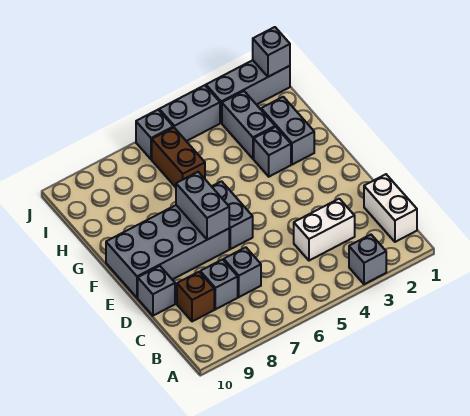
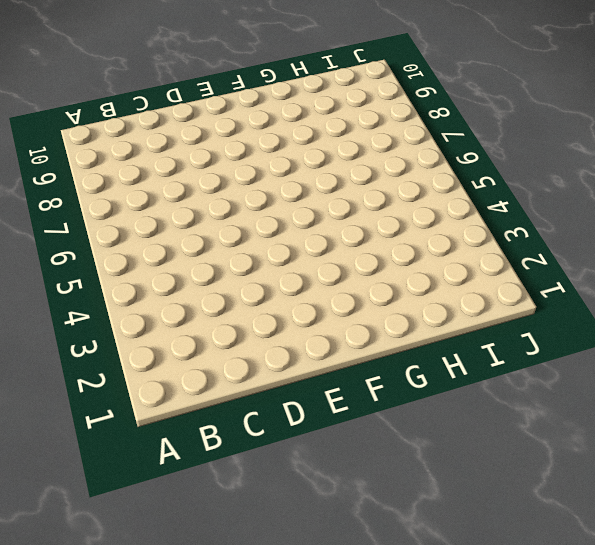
none -> grey brick A3 level 1
none -> white brick B1:C1 level 1
none -> white brick C3:C4 level 1

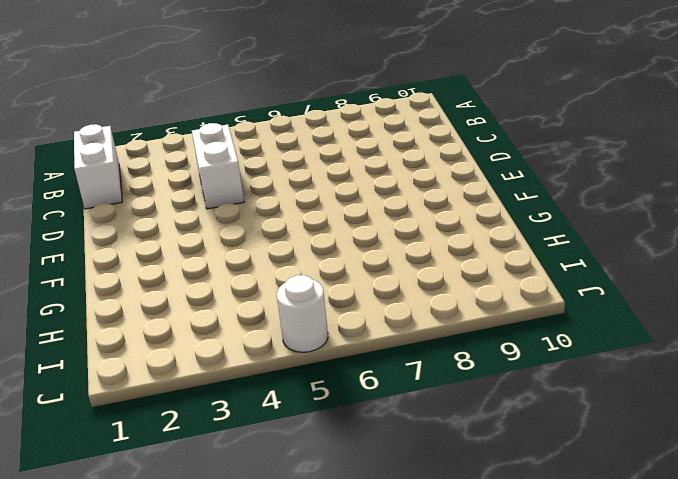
white brick C4:D4 level 1 -> white brick C3:C4 level 1
white round brick J5 level 1 -> grey brick J4:J5 level 1
none -> grey brick A3 level 1
none -> grey brick C7 level 1
none -> grey brick C8 level 1

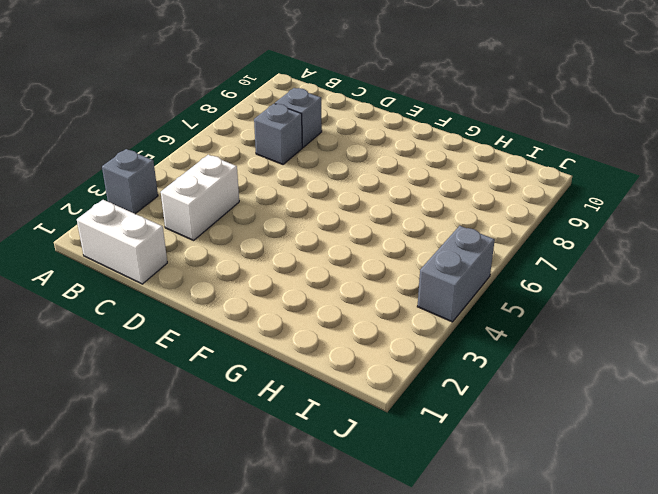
none -> brown brick C9 level 1
none -> grey brick D10 level 1
none -> grey brick E6:F6 level 1

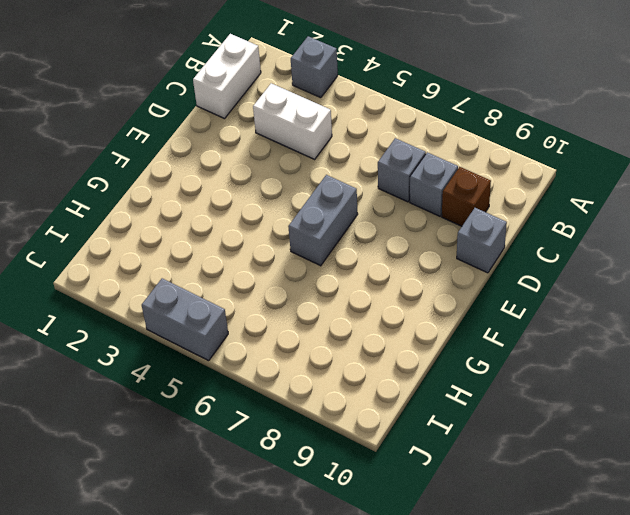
none -> grey brick E7:F10 level 1
none -> grey brick G2:H2 level 1
none -> grey brick G3 level 1

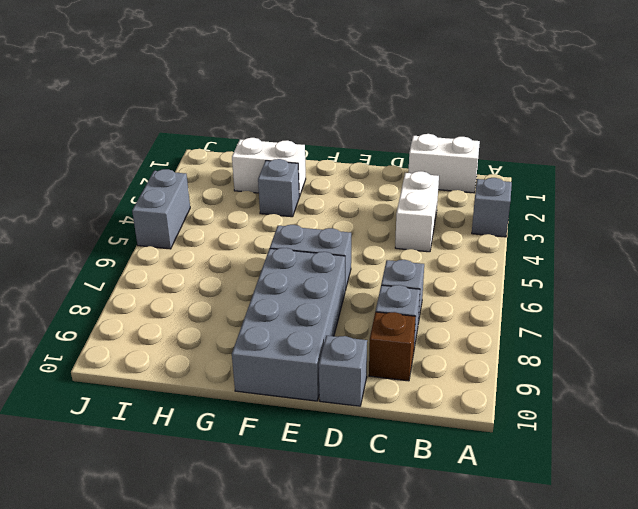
white brick G2:H2 level 1 -> grey brick G2:H2 level 1
none -> grey brick H3:I3 level 1
none -> brown brick H6:I6 level 1
none -> grey brick J1:J3 level 1

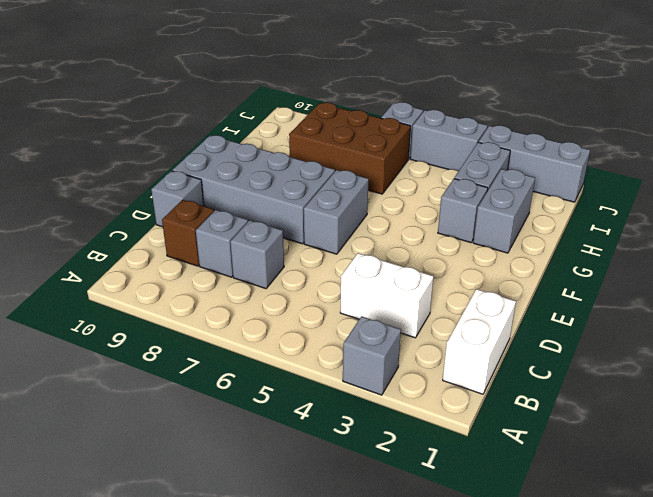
brown brick H6:I8 level 1 -> brown brick H6:I6 level 1
none -> grey brick E7:F7 level 2
none -> grey brick J1 level 2

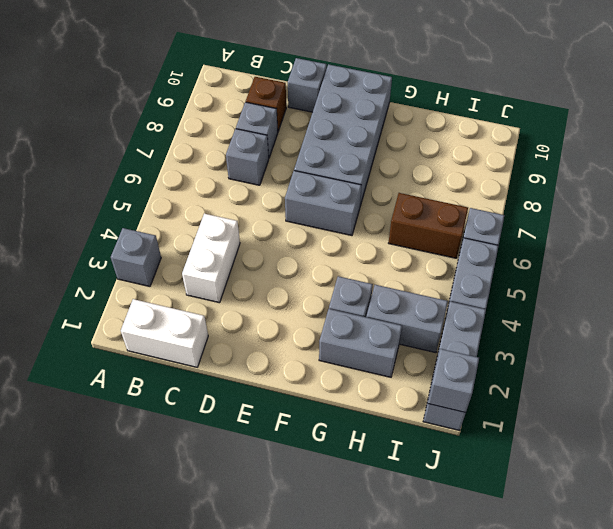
none -> grey brick E7:F7 level 2

